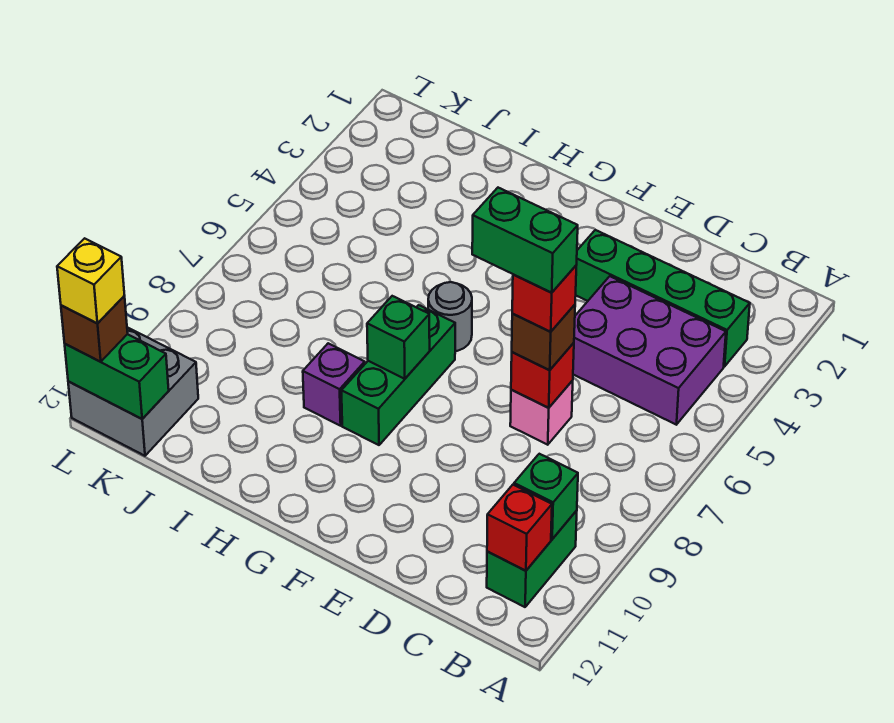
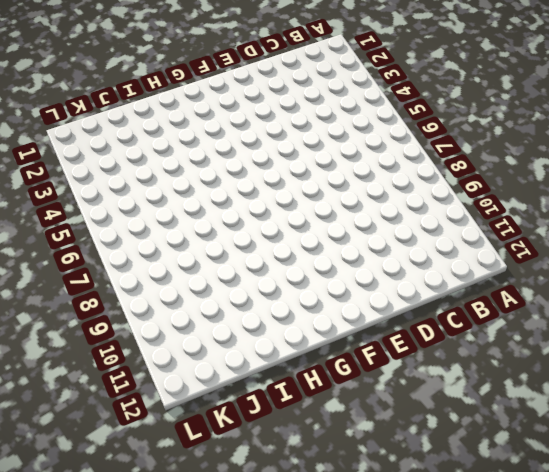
none -> green brick B3:E3 level 1
none -> purple brick B4:D5 level 1
none -> green brick B10:B11 level 1

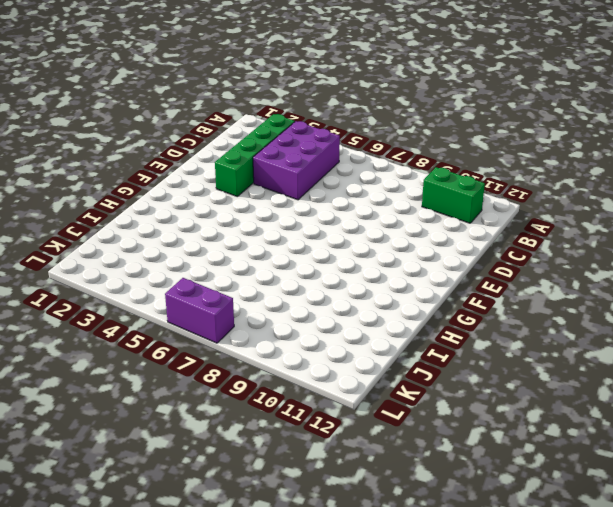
purple brick L6:L7 level 1 -> none
none -> pink brick D7 level 1
none -> grey round brick G6 level 1
none -> green brick G7:G9 level 1

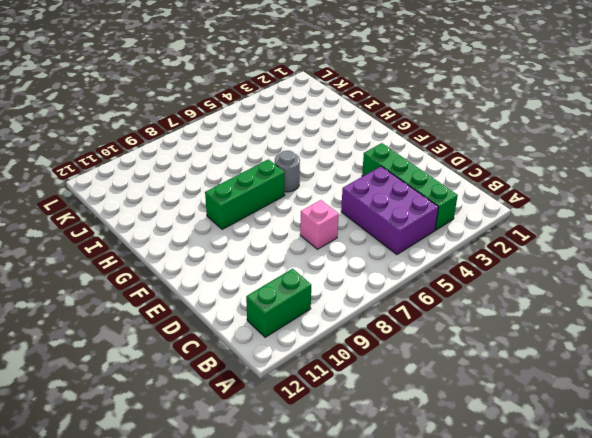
none -> purple brick H9 level 1
none -> grey brick K11:L12 level 1
none -> green brick B10 level 2

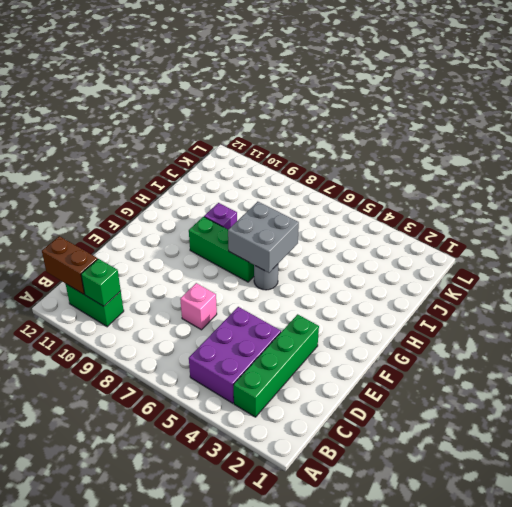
brown brick B11:B12 level 2 -> red brick B11 level 2
grey brick G6:H7 level 2 -> grey brick K11:L12 level 1
none -> red brick D7 level 2
none -> green brick G8 level 2
none -> green brick K12:L12 level 2

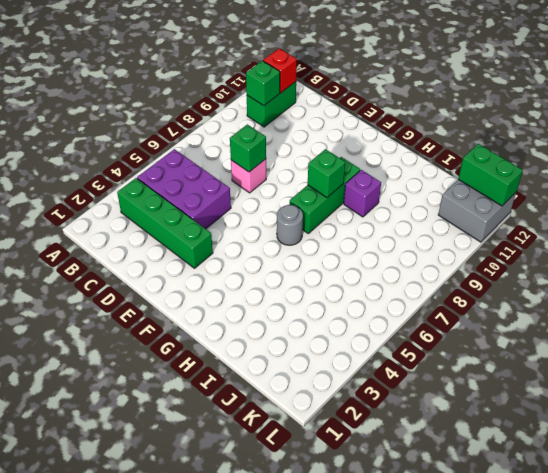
green brick D7 level 2 -> red brick D7 level 2
none -> brown brick D7 level 3
none -> brown brick L12 level 3
none -> red brick D7 level 4

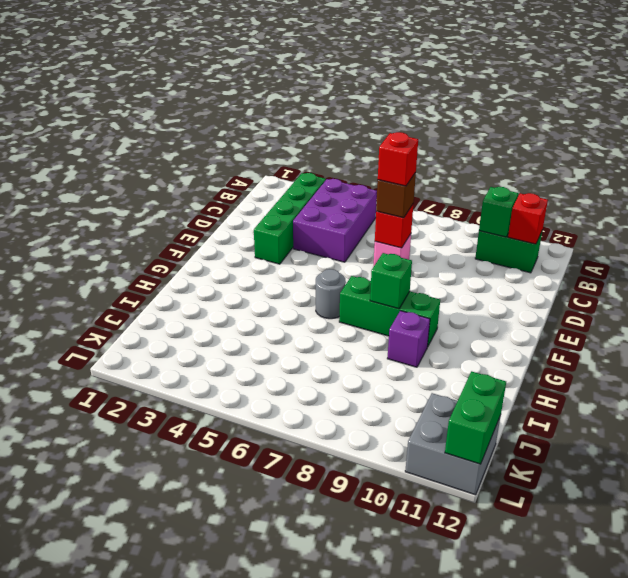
none -> brown brick L12 level 3
none -> yellow brick L12 level 4
none -> green brick D7:E7 level 5

